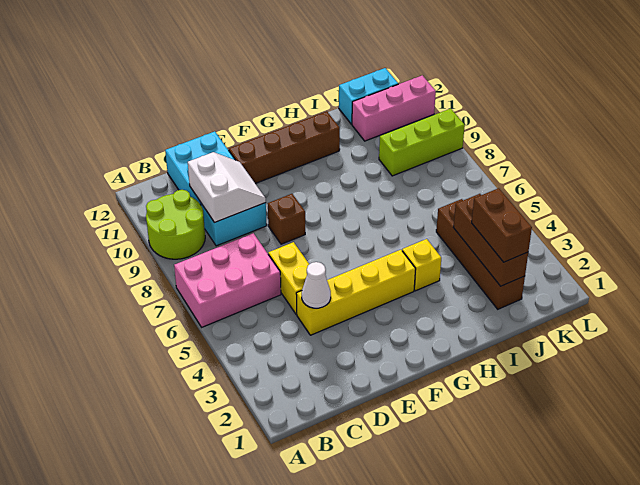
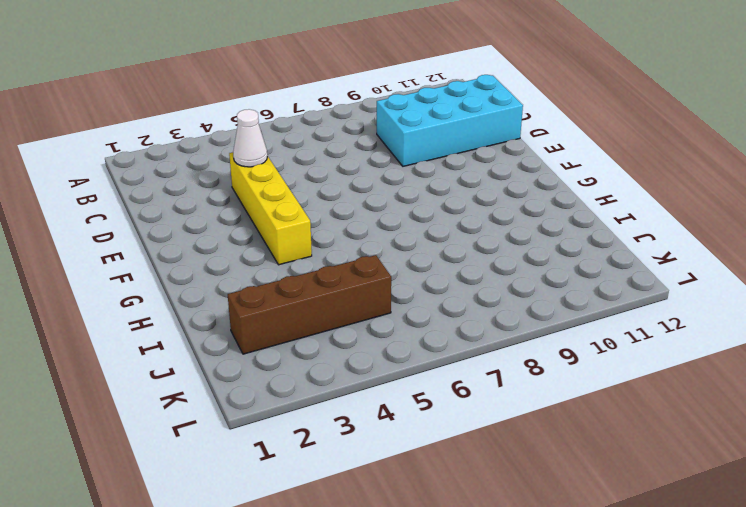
none -> pink brick A6:C7 level 1
none -> lime round brick A9:B10 level 1
none -> yellow brick D5:D6 level 1

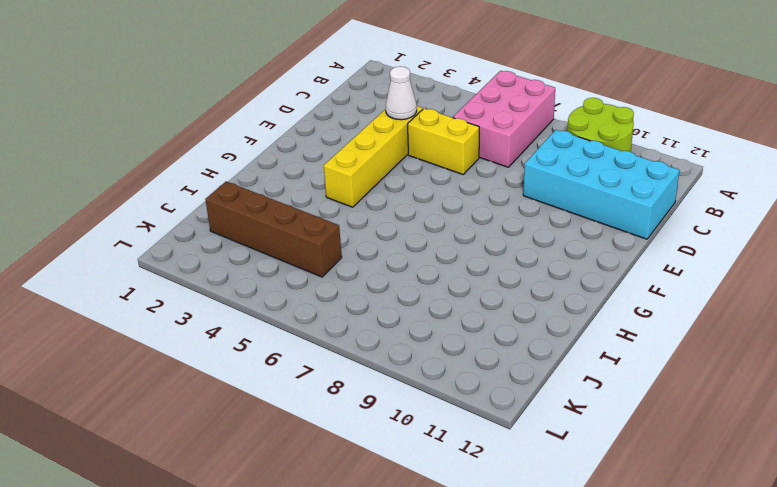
none -> brown brick E8 level 1
none -> brown brick E11:H11 level 1
none -> yellow brick H4 level 1

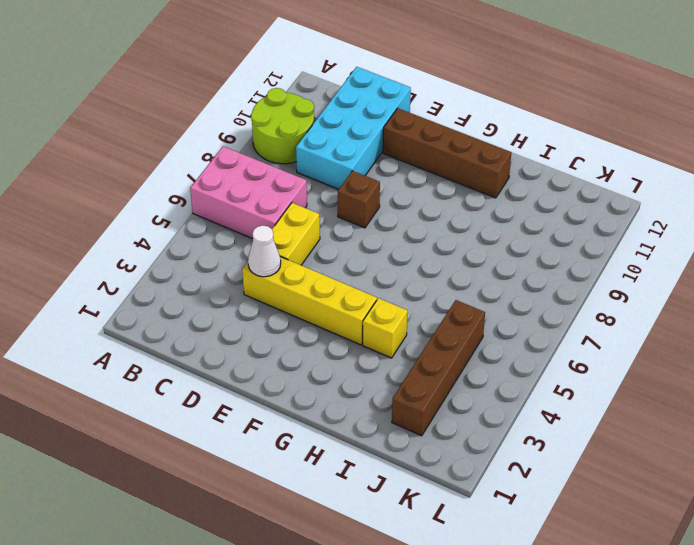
none -> lime brick J9:L9 level 1
none -> pink brick J11:L11 level 1
none -> cyan brick J12:K12 level 1

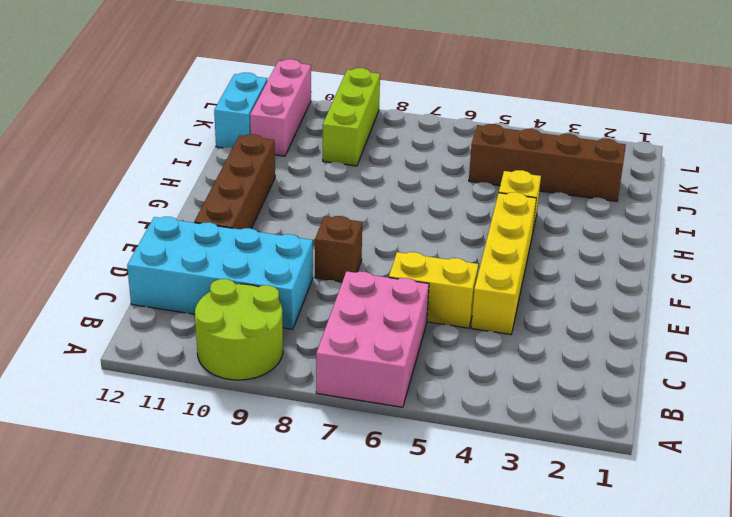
none -> white slope C9:D10 level 2 top C
none -> white cone D4 level 2
none -> brown brick J2:J4 level 2

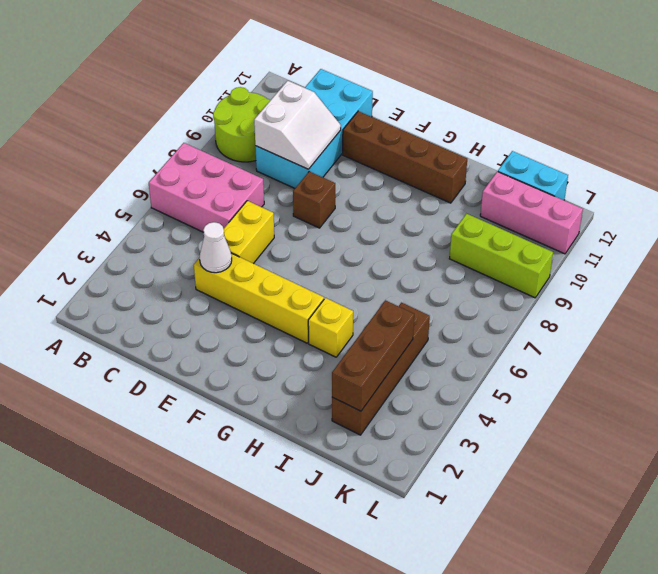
none -> brown brick J2:J3 level 3

